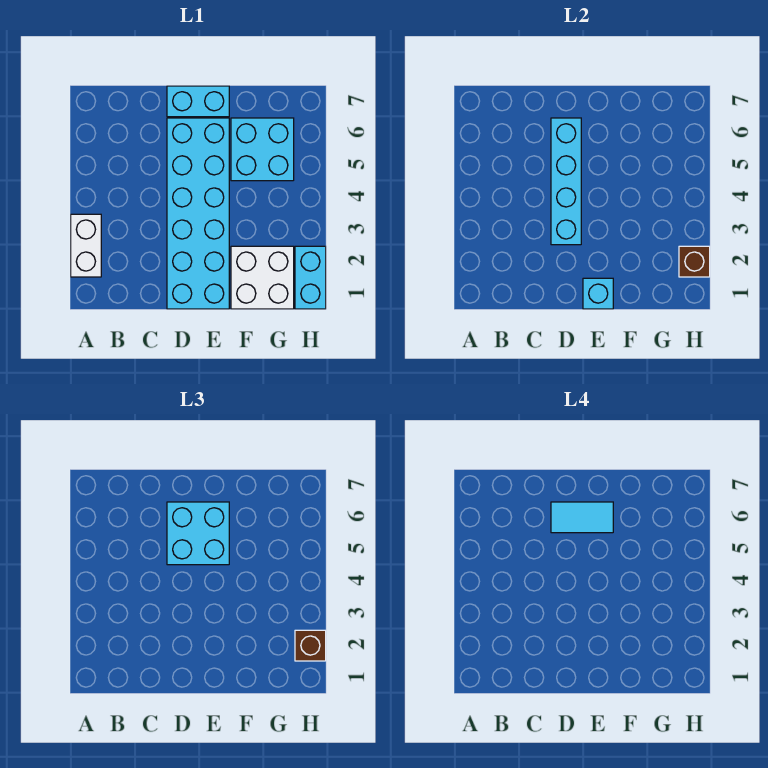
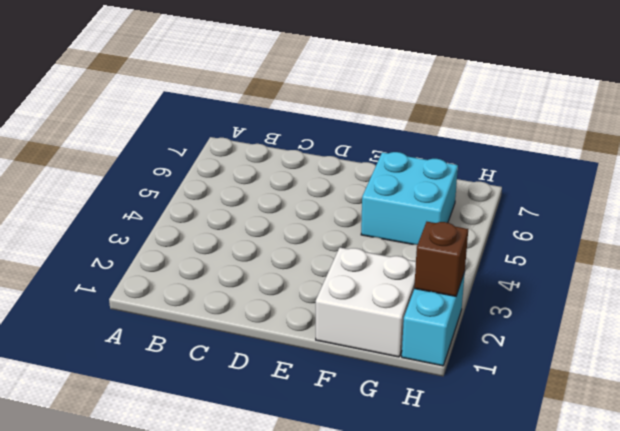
none -> white brick A2:A3 level 1
none -> cyan brick D1:E6 level 1
none -> cyan brick D7:E7 level 1

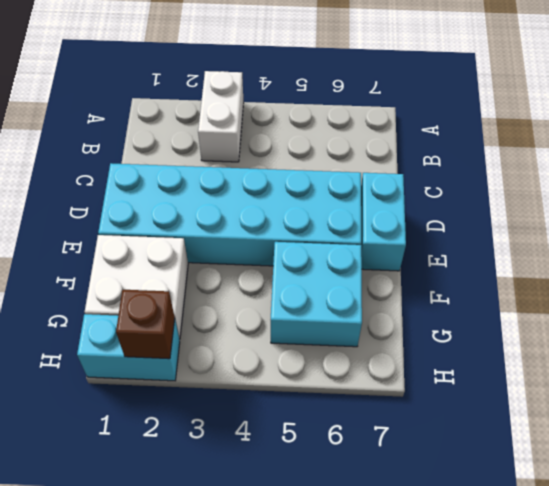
white brick A3:B3 level 1 -> white brick A2:A3 level 1
none -> cyan brick D3:D6 level 2
none -> cyan brick E1 level 2
none -> cyan brick D5:E6 level 3

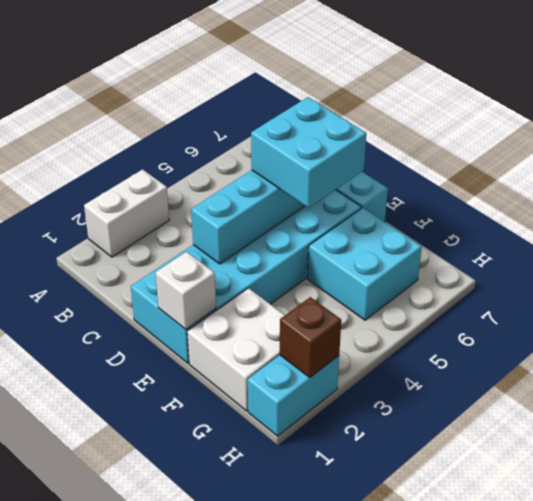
white brick E1 level 2 -> cyan brick E1 level 2
none -> brown brick H2 level 3
none -> cyan tile D6:E6 level 4

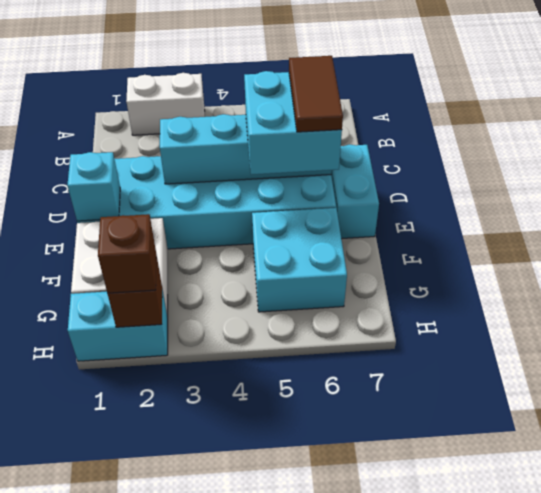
brown tile D6:E6 level 4 -> cyan tile D6:E6 level 4

